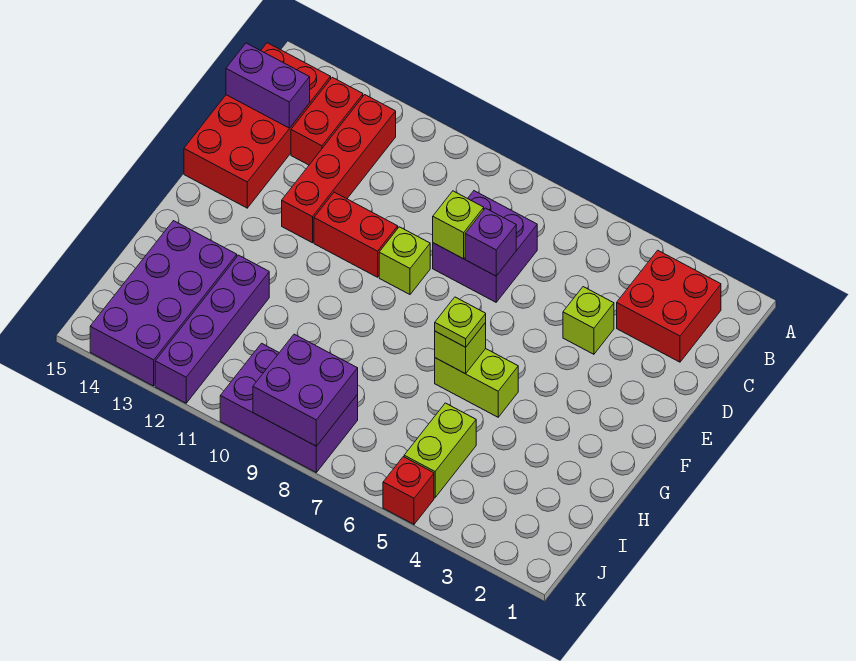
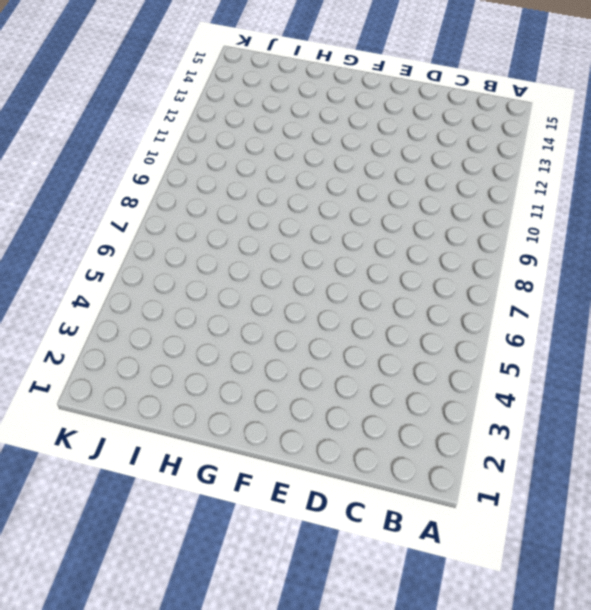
none -> red brick B2:C3 level 1
none -> red brick B12:E12 level 1
none -> red brick B13:C13 level 1

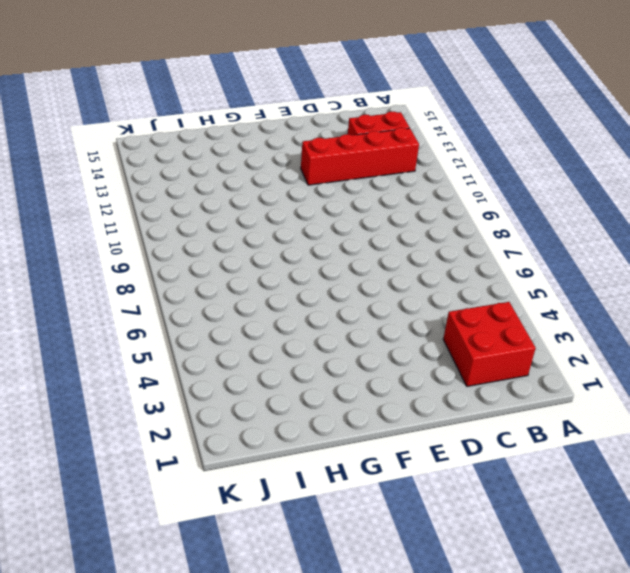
none -> red brick B14:E15 level 1
none -> purple brick C7:D8 level 1
none -> lime brick D4 level 1

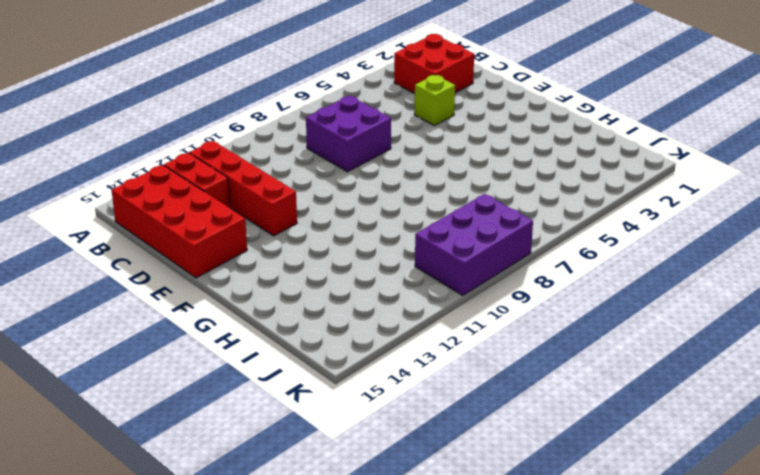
none -> lime brick E9 level 1
none -> red brick E10:E11 level 1
none -> lime brick G5:G6 level 1

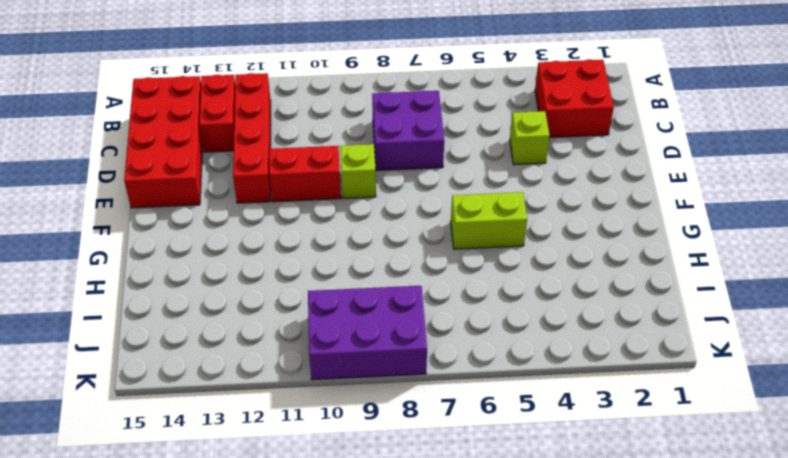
none -> purple brick H12:K12 level 1
none -> purple brick H13:K14 level 1
none -> lime brick I5:J5 level 1

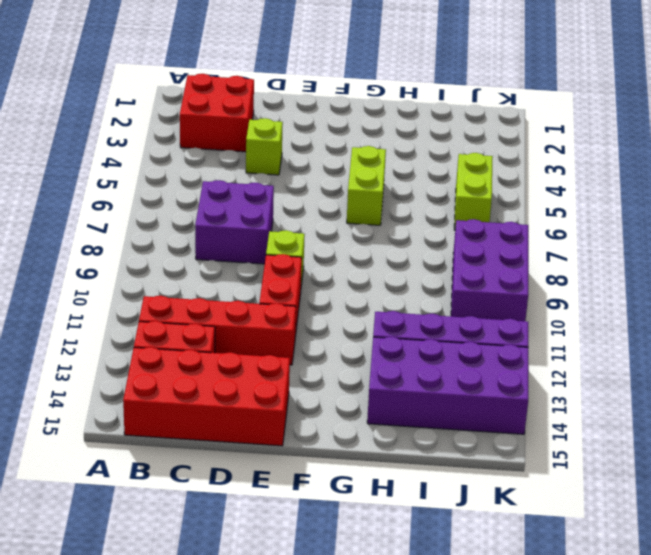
lime brick J5:J6 level 1 -> lime brick I5:J5 level 1
none -> red brick K5 level 1
none -> purple brick C14:C15 level 2
none -> purple brick D7 level 2

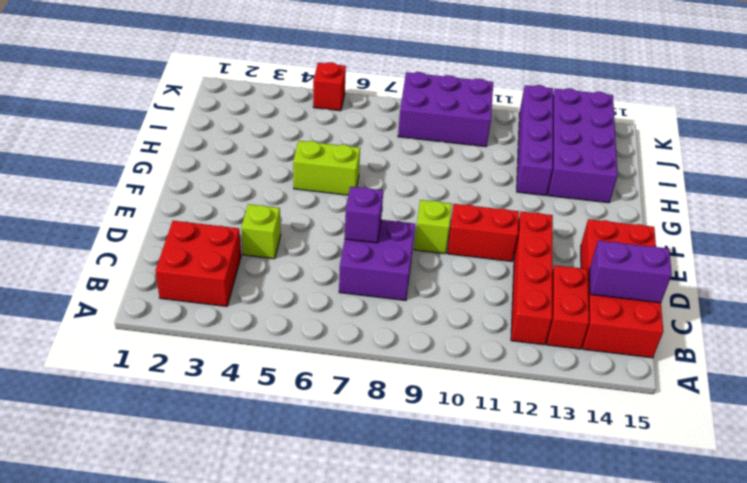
none -> lime brick I5:J5 level 1
none -> lime brick D8 level 2
none -> lime brick G6 level 2

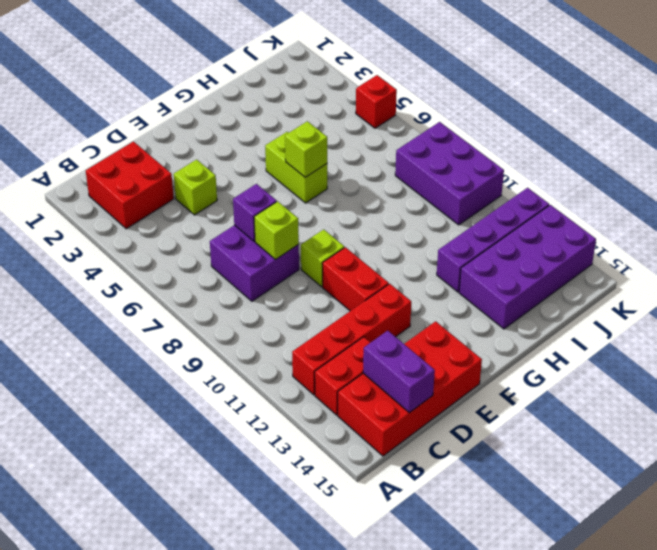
none -> lime brick I5:J5 level 1
none -> purple brick J8:K9 level 2
none -> lime plate G6 level 3

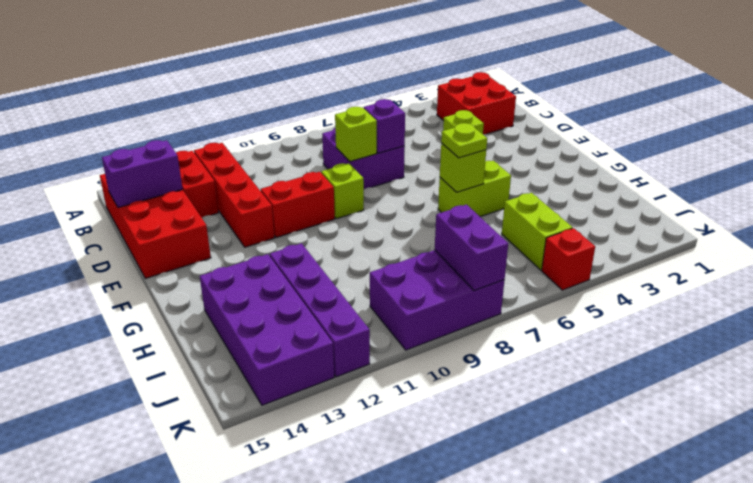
purple brick J8:K8 level 2 -> purple brick J8:K9 level 2

